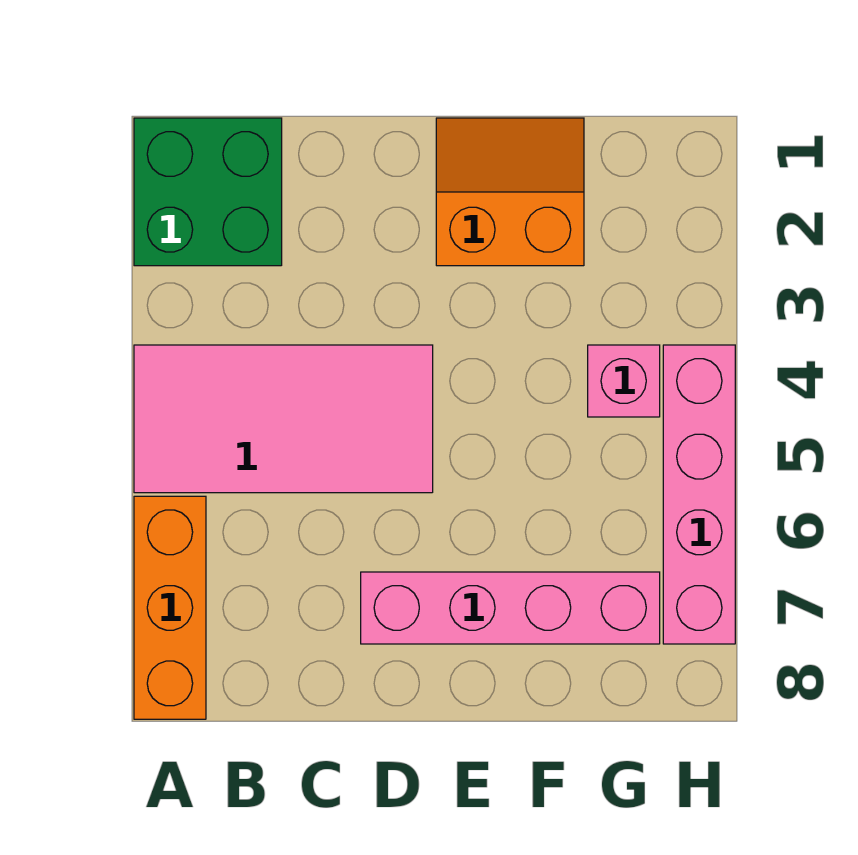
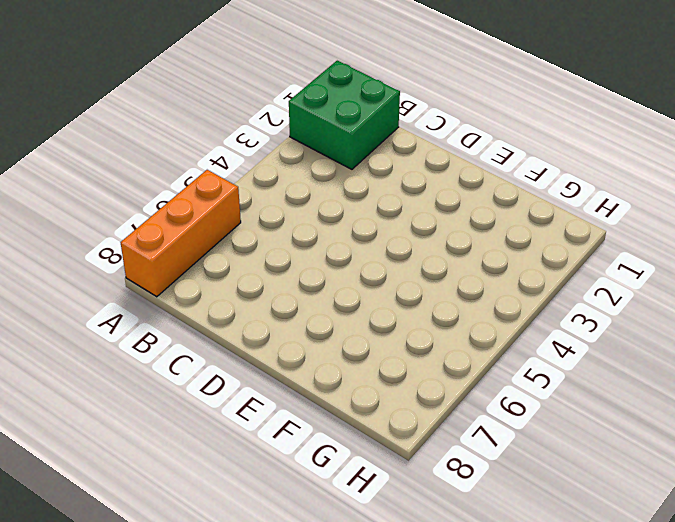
none -> pink tile A4:D5 level 1
none -> pink brick D7:G7 level 1

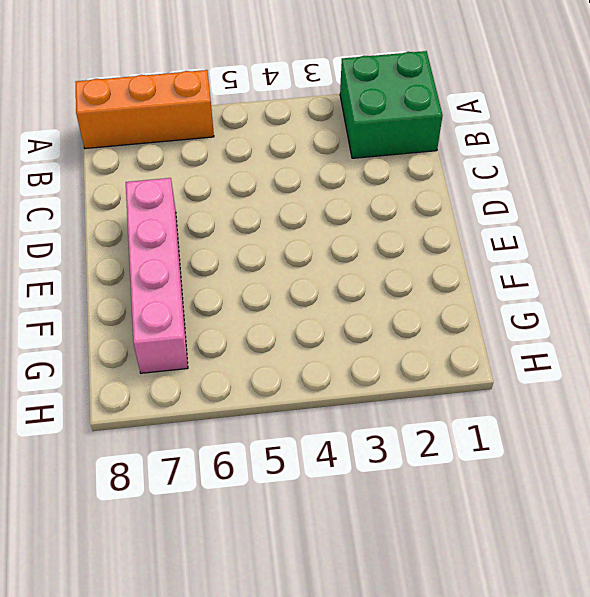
none -> pink tile A4:D5 level 1
none -> orange slope E1:F2 level 1 top 2

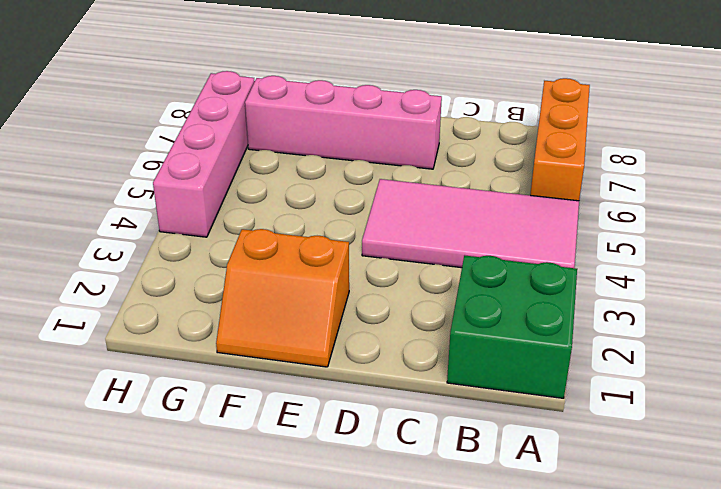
none -> pink brick G4 level 1

